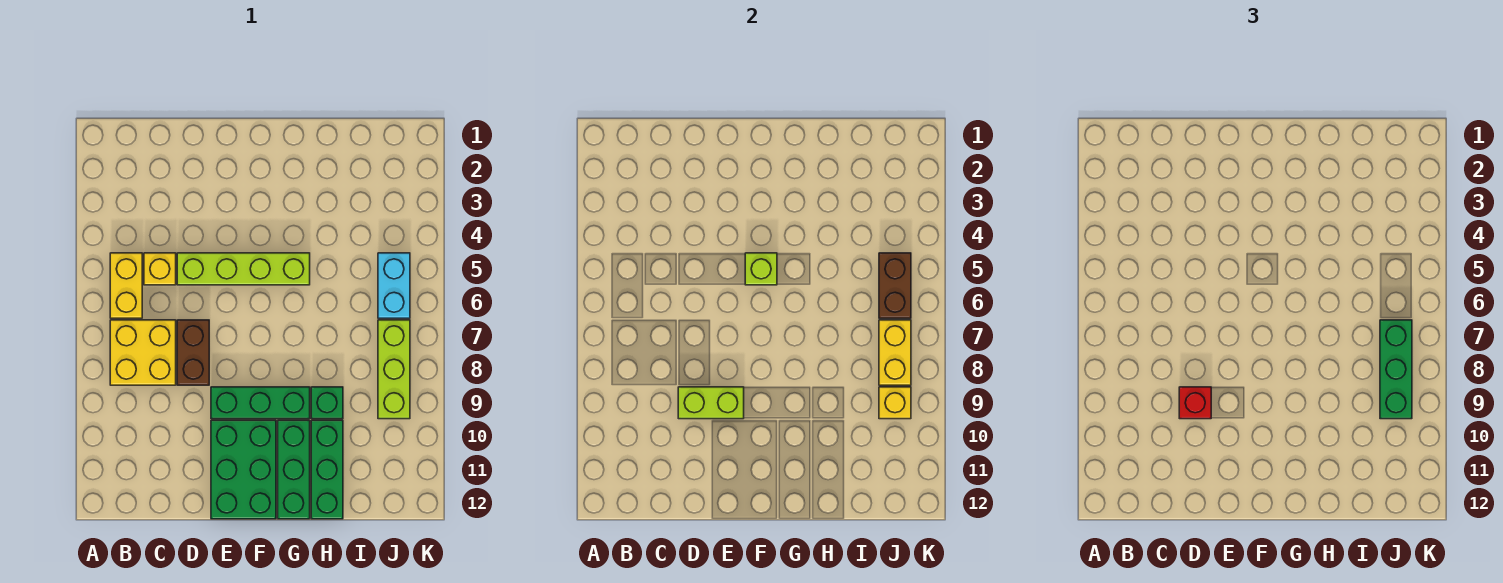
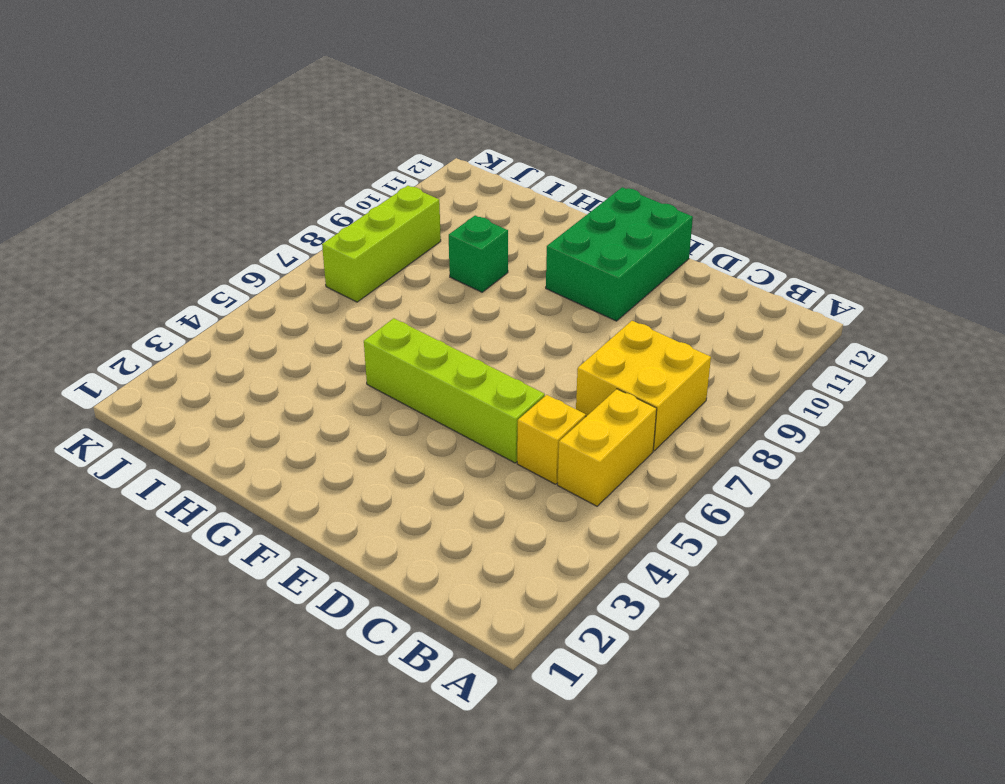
none -> brown brick D7:D8 level 1
none -> green brick E9:G9 level 1
none -> green brick G10:G12 level 1

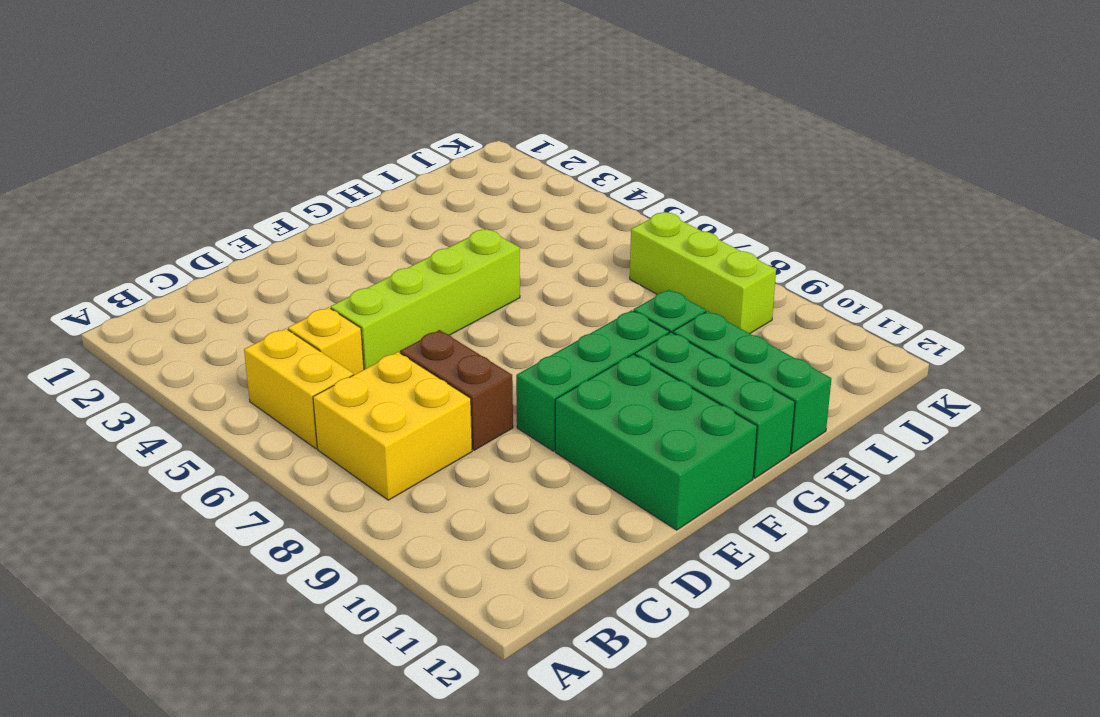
none -> cyan brick J5:J6 level 1
none -> lime brick D9:E9 level 2
none -> lime brick F5 level 2

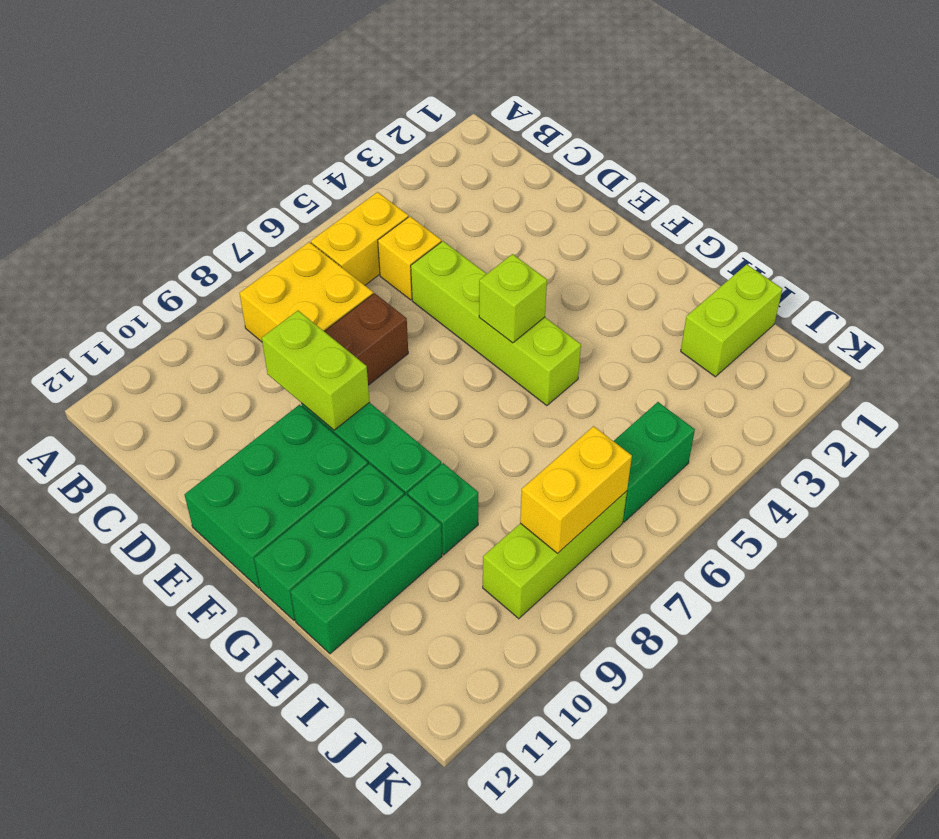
lime brick I1:I2 level 1 -> none
green brick J5:J6 level 1 -> cyan brick J5:J6 level 1
none -> brown brick J5:J6 level 2
none -> yellow brick J9 level 2
none -> red brick D9 level 3

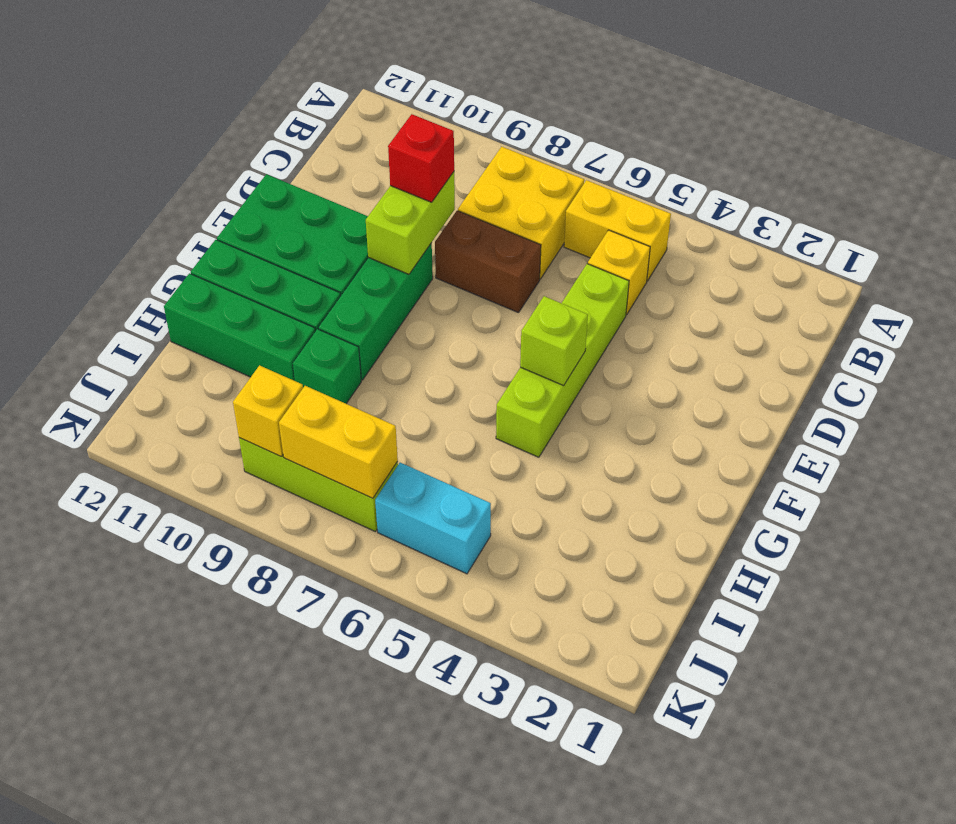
none -> brown brick J5:J6 level 2
none -> green brick J7:J9 level 3

